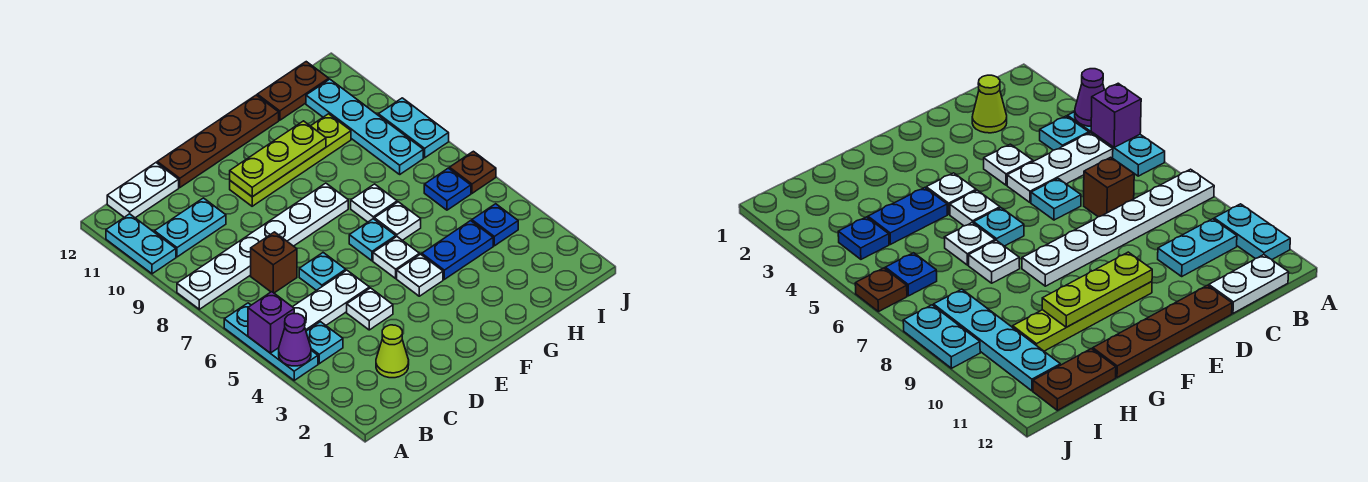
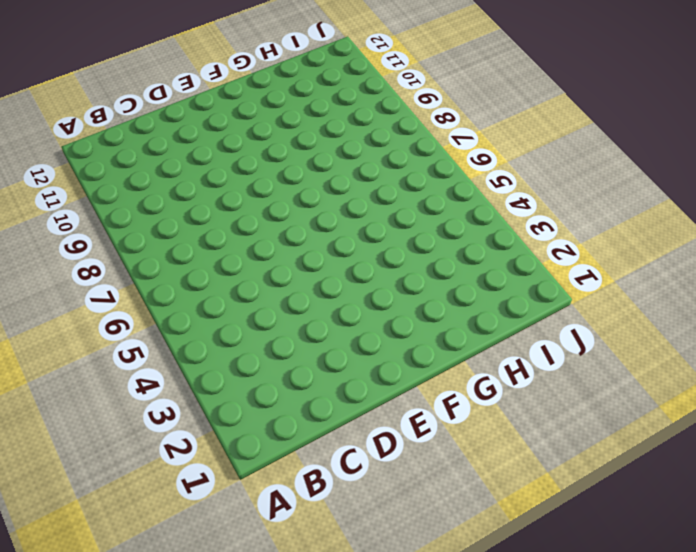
none -> cyan plate A4:A6 level 1
none -> white plate A8:F8 level 1
none -> cyan plate A10:A11 level 1

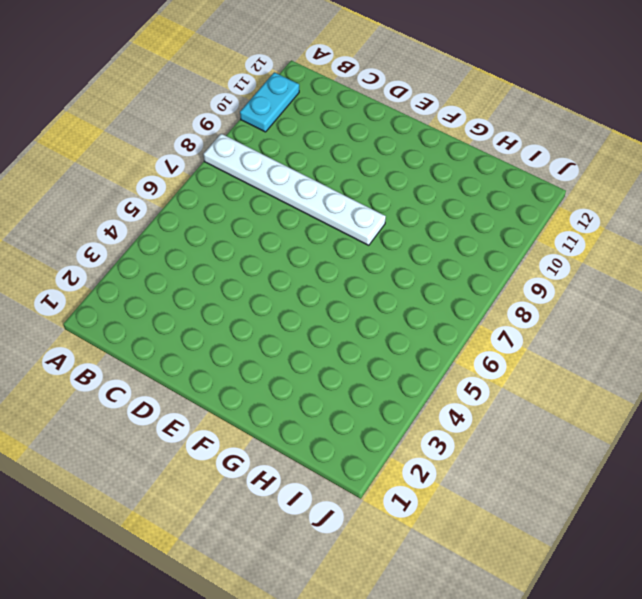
none -> cyan plate A4:A6 level 1
none -> cyan plate B4 level 1
none -> white plate B5:D5 level 1

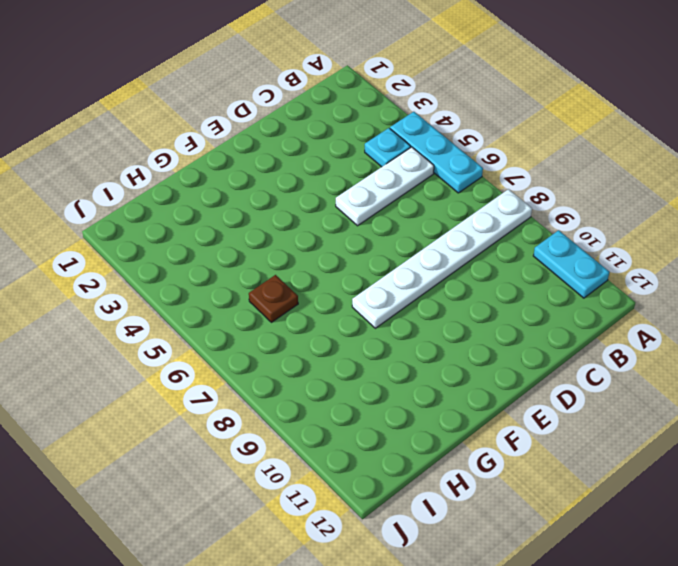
brown plate H6 level 1 -> brown plate J6 level 1
none -> cyan plate B10:C10 level 1
none -> white plate B12:C12 level 1
none -> lime cone C2 level 1

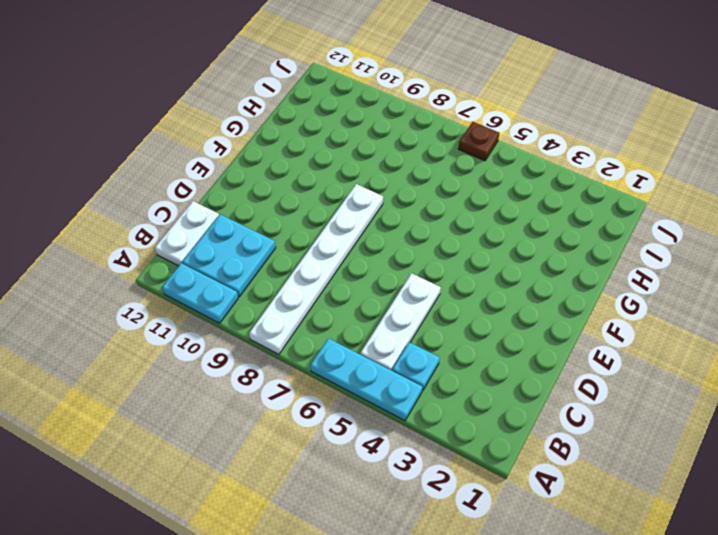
cyan plate B10:C11 level 1 -> cyan plate B10:C10 level 1
none -> lime cone C2 level 1
none -> brown brick C7 level 1
none -> white plate D4 level 1

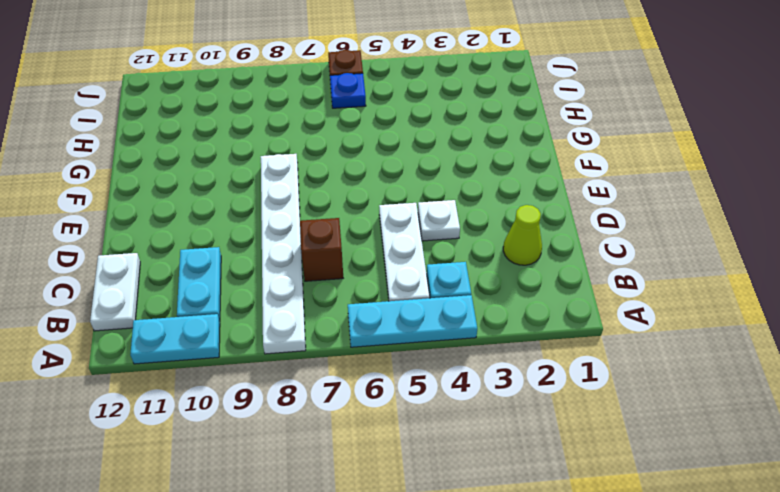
none -> cyan plate D6 level 1
none -> brown plate D12:G12 level 1
none -> lime plate E10:H10 level 1

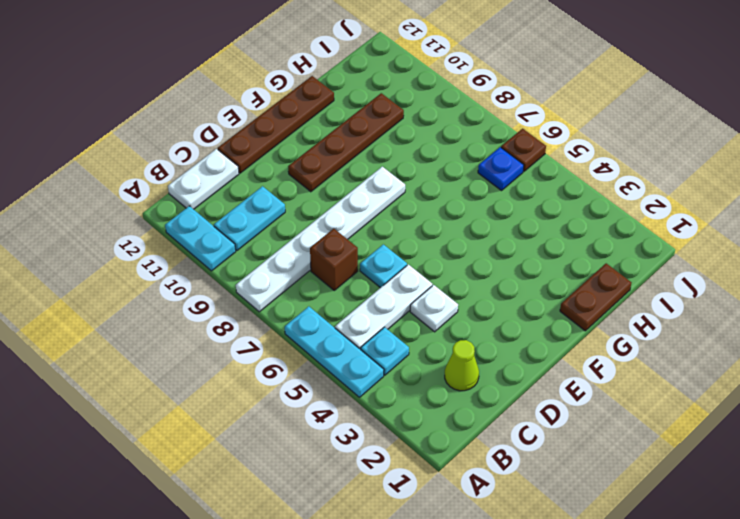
brown plate E10:H10 level 1 -> lime plate E10:H10 level 1
brown plate G1:H1 level 1 -> brown plate H12:I12 level 1
none -> white plate F4 level 1
none -> white plate F5 level 1
none -> cyan plate F6 level 1

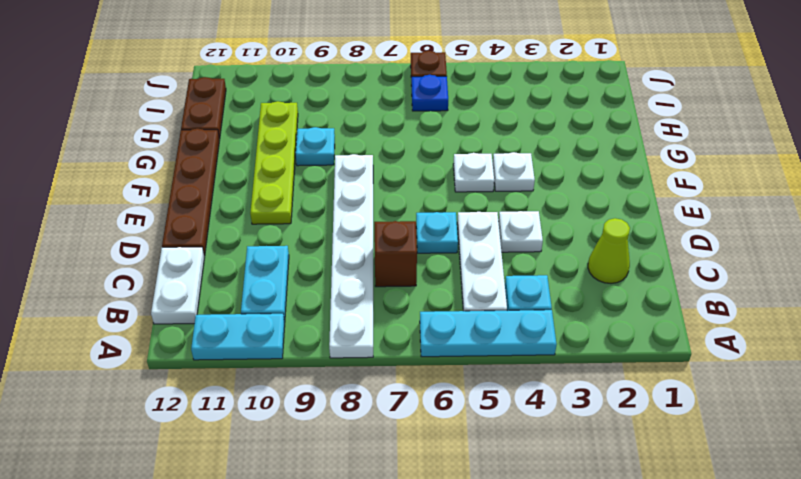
cyan plate G9 level 1 -> cyan plate F6 level 1
none -> blue plate G4:H4 level 1
none -> white plate G6 level 1
none -> white plate G7 level 1

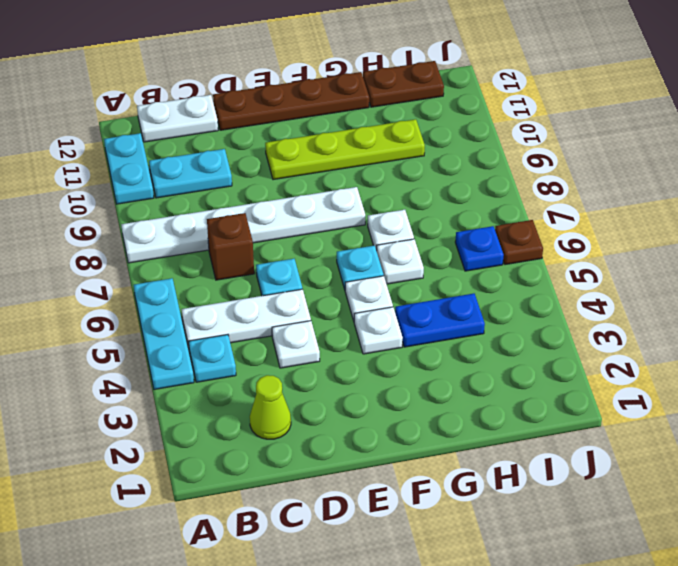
none -> blue plate I4 level 1
none -> cyan plate I8:I11 level 1
none -> cyan plate J8:J9 level 1

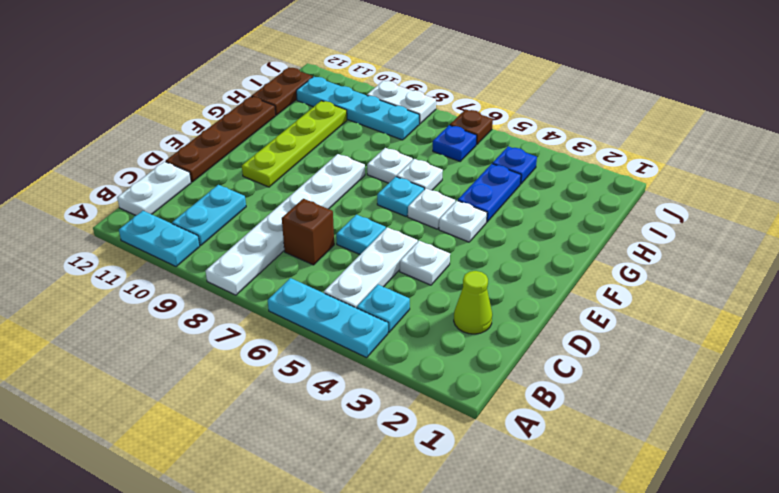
white plate J8:J9 level 1 -> cyan plate J8:J9 level 1
none -> purple cone A4 level 2
none -> purple brick A5 level 2
none -> lime plate E10:G10 level 2

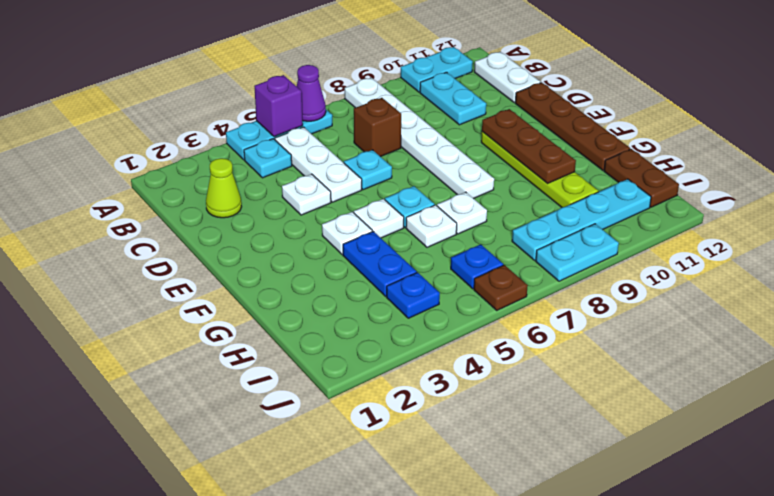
purple cone A6 level 2 -> purple cone A4 level 2
brown plate E10:G10 level 2 -> lime plate E10:G10 level 2

